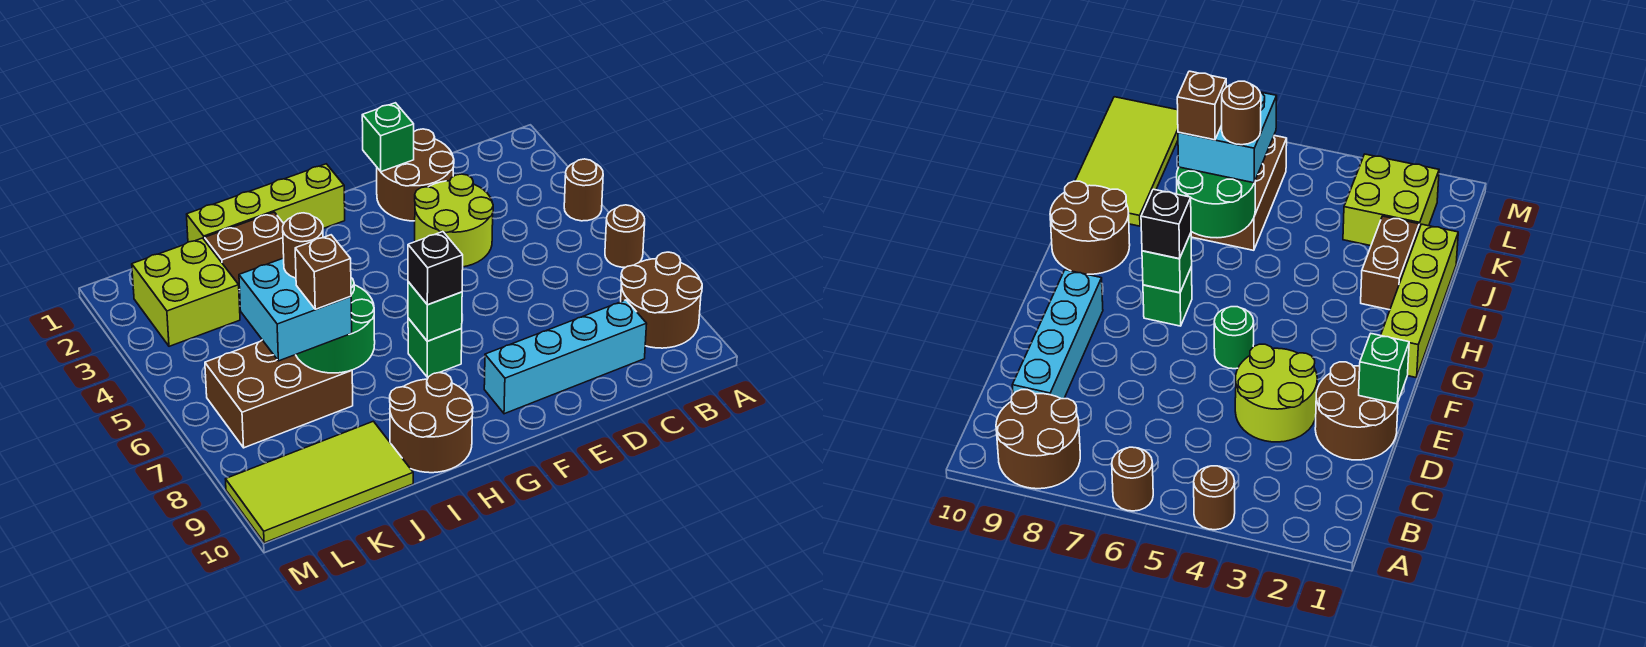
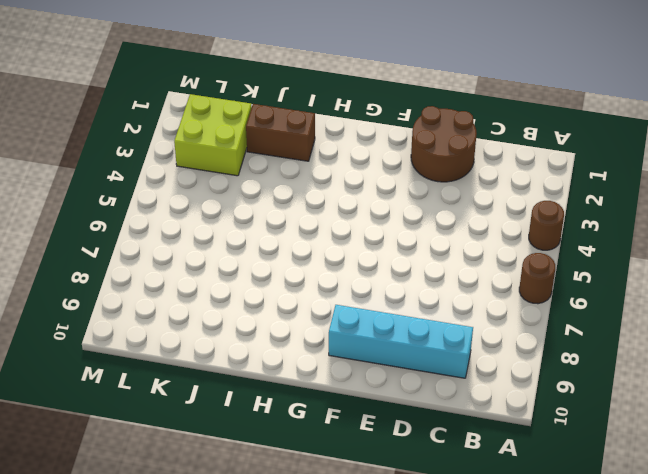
none -> brown round brick A8:B9 level 1
none -> lime round brick D3:E4 level 1
none -> green round brick F5 level 1

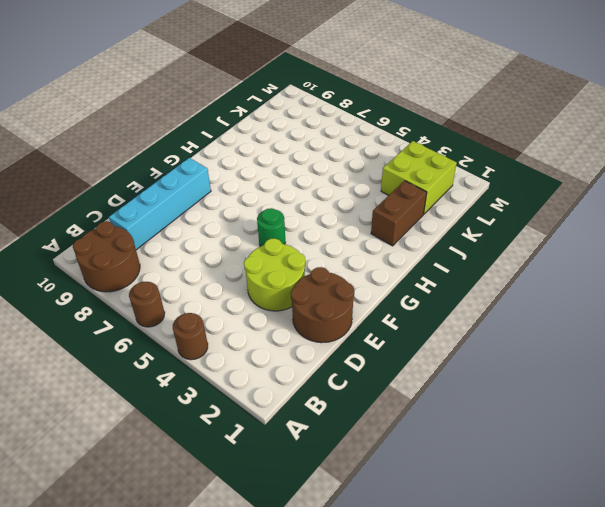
none -> lime brick G1:J1 level 1
none -> green brick G7 level 1
none -> brown round brick H9:I10 level 1

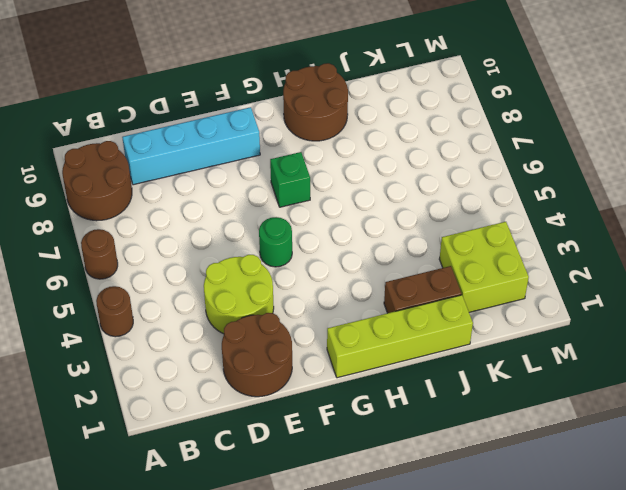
none -> brown brick J6:L7 level 1
none -> lime tile J9:M10 level 1
none -> green brick E1 level 2

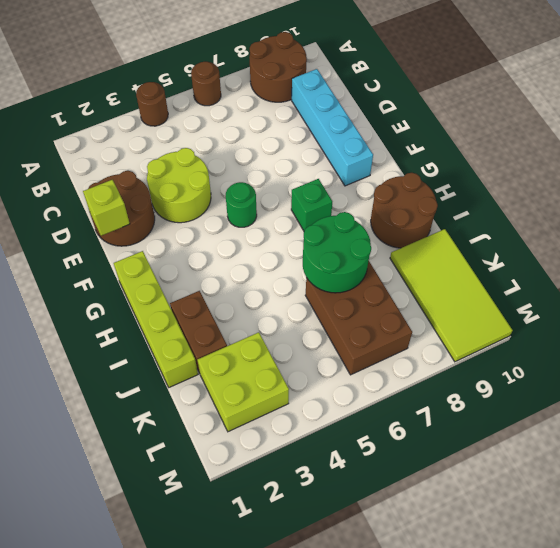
lime brick E1 level 2 -> green brick E1 level 2
none -> green brick G7 level 2
none -> black brick G7 level 3
none -> cyan brick J6:K7 level 3

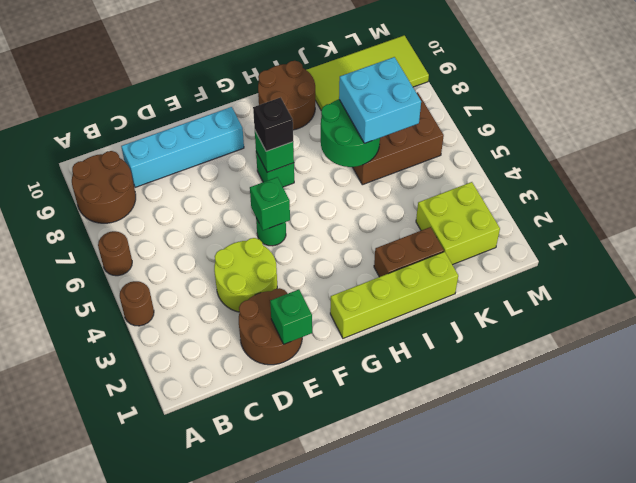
green brick F5 level 2 -> none
none -> brown round brick J6 level 4
none -> brown brick J7 level 4

